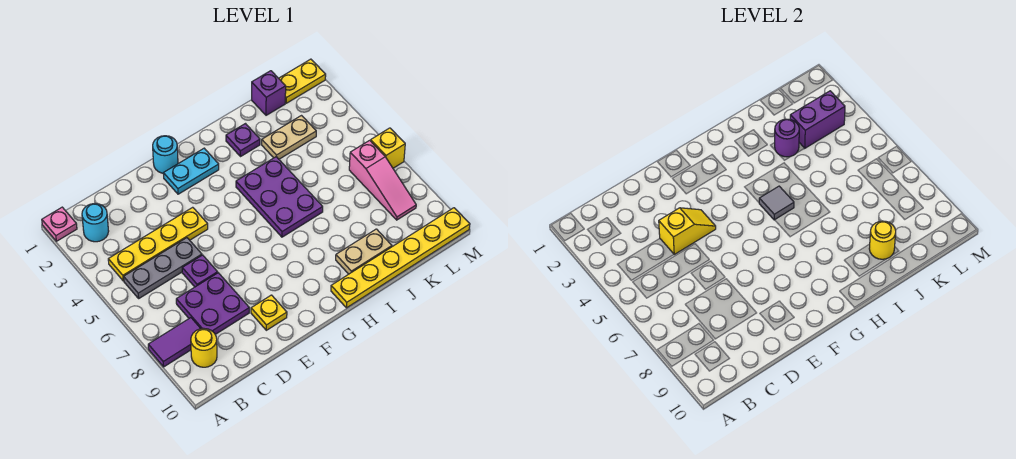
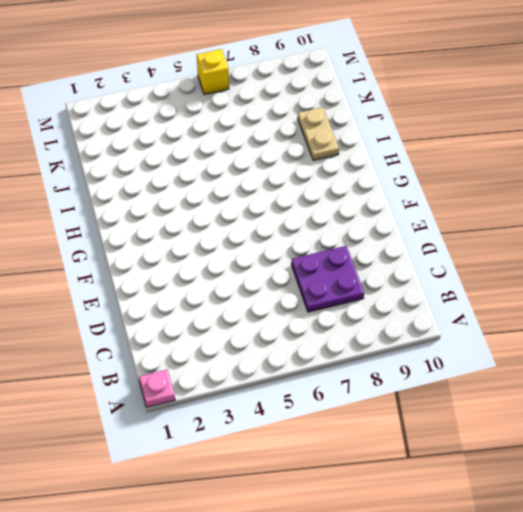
none -> purple tile A8:B8 level 1
none -> cyan round brick B2 level 1
none -> yellow plate B4:E4 level 1

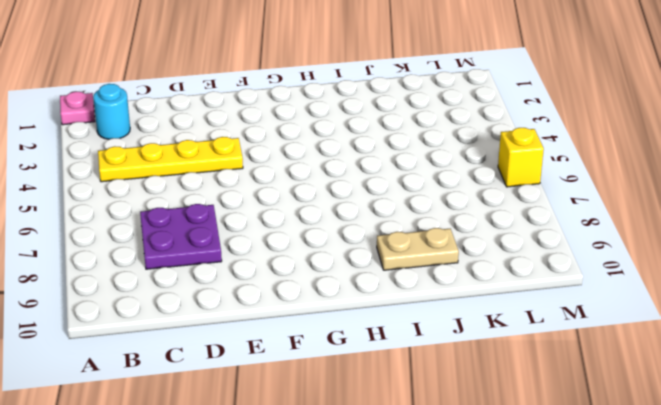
none -> purple tile A8:B8 level 1
none -> grey plate B5:D5 level 1
none -> yellow round brick B9 level 1

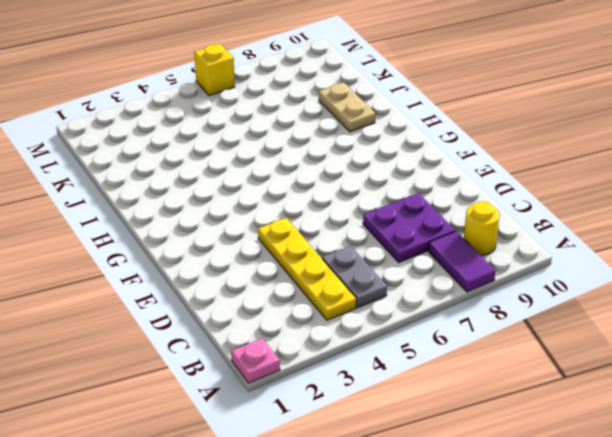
grey plate B5:C5 level 1 -> grey plate B5:D5 level 1
none -> cyan round brick B2 level 1
none -> purple plate D6 level 1
none -> yellow plate E9 level 1

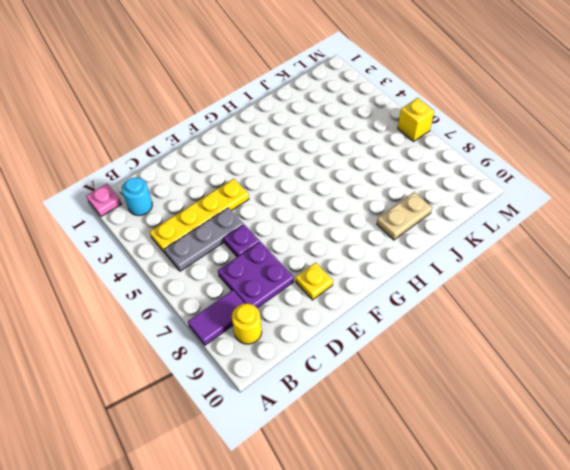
none -> cyan round brick F1 level 1
none -> cyan plate F2:G2 level 1
none -> purple plate H4:I6 level 1

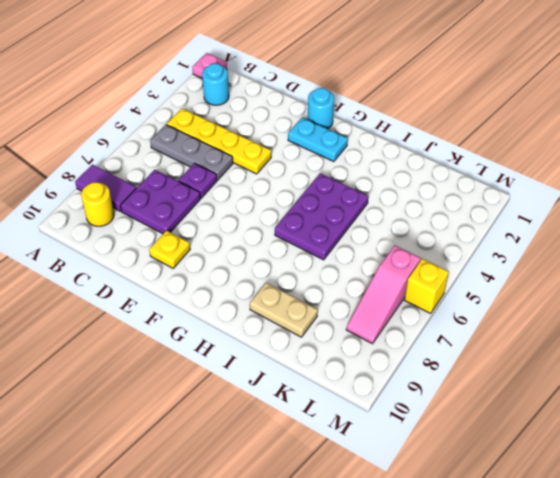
none -> yellow plate H10:M10 level 1
none -> purple plate I2 level 1
none -> tan plate J3:K3 level 1

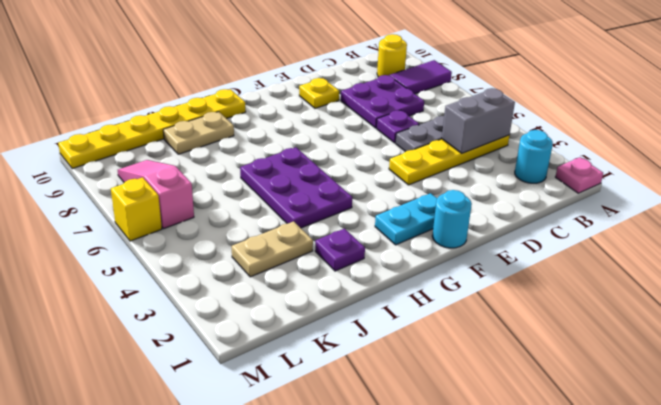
grey brick B4:C4 level 2 -> none
none -> purple brick K1 level 1
none -> yellow plate L1:M1 level 1
none -> yellow slope D4:E4 level 2 top D

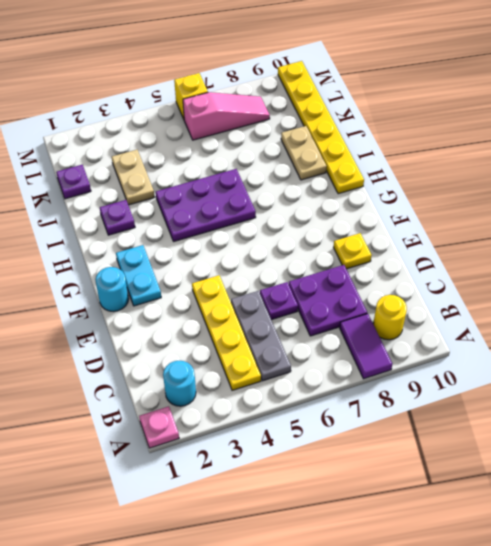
purple plate K1 level 1 -> purple brick K1 level 1
none -> yellow plate L1:M1 level 1
none -> yellow slope D4:E4 level 2 top D
none -> grey tile H5 level 2

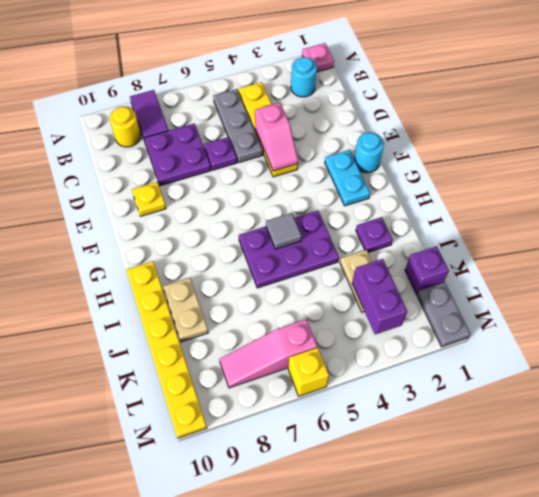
pink slope D4:E4 level 2 top D -> yellow slope D4:E4 level 2 top D
grey plate L1:M1 level 1 -> yellow plate L1:M1 level 1
none -> purple round brick J3 level 2
none -> yellow round brick J9 level 2

